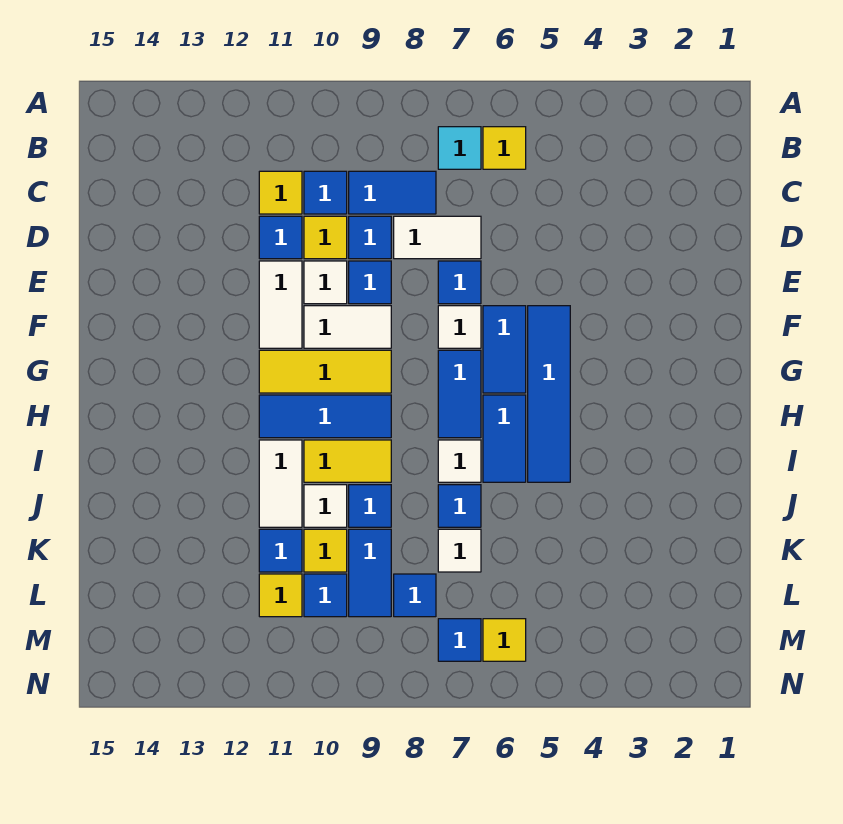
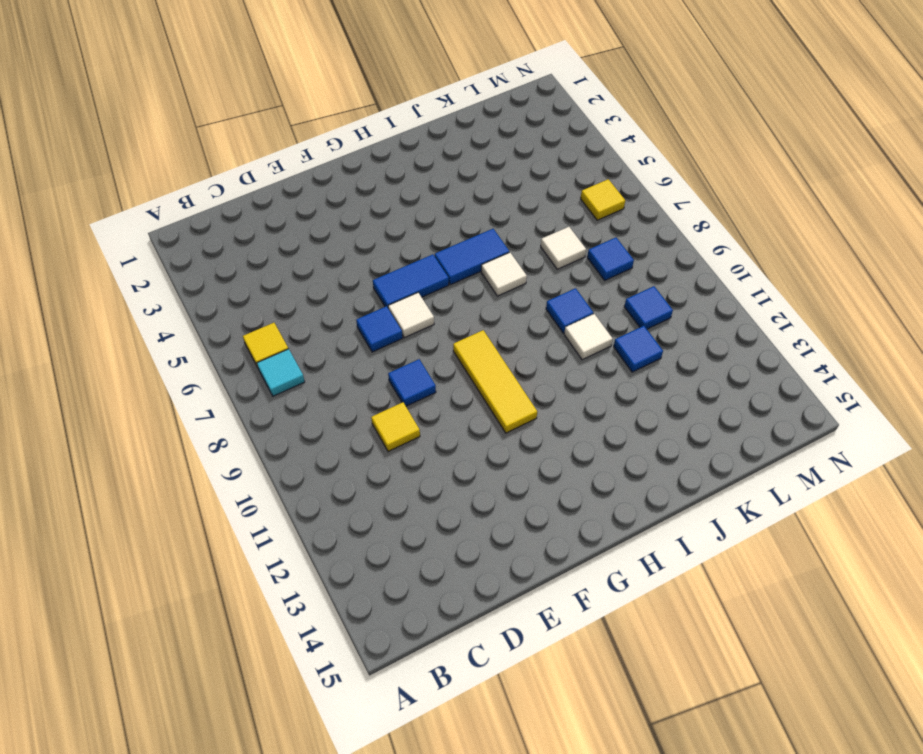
none -> blue tile C8:C9 level 1
none -> blue tile C10 level 1
none -> yellow tile C11 level 1
none -> white tile D7:D8 level 1

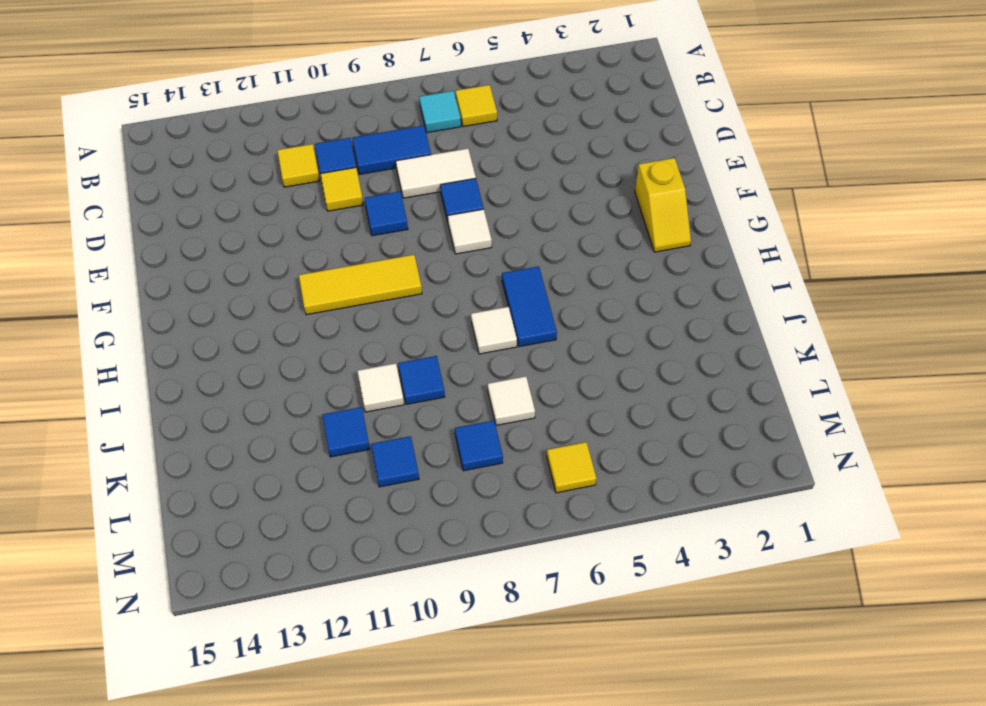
yellow slope F2:G2 level 1 top F -> none
none -> blue tile D9 level 1
none -> blue tile D11 level 1
none -> white tile E10 level 1
none -> white tile E11:F11 level 1

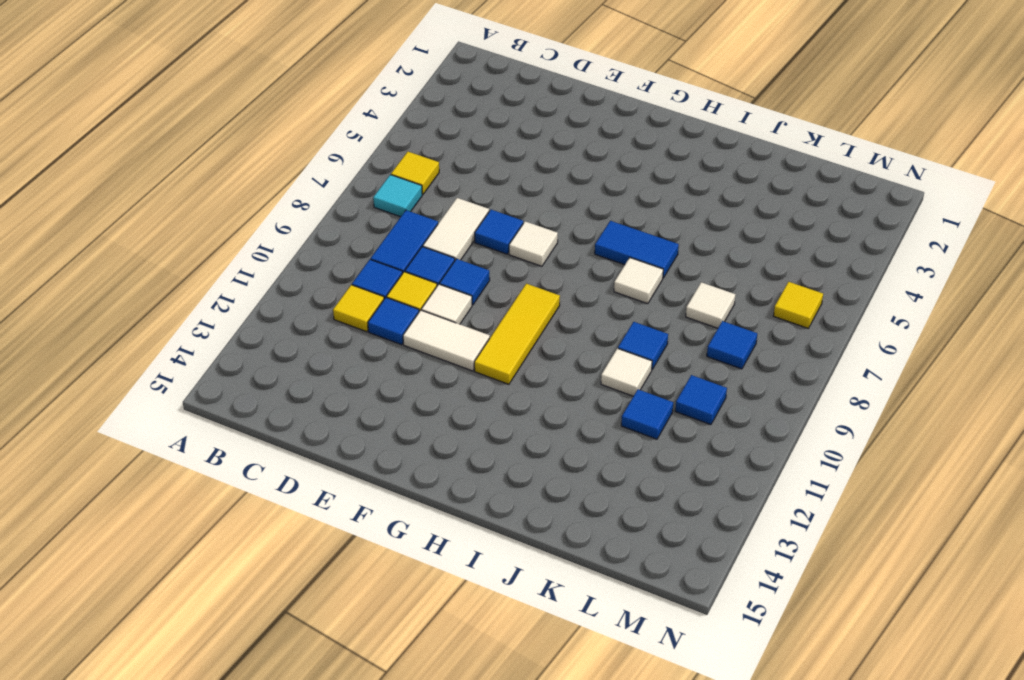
none -> blue tile F5:I5 level 1
none -> blue tile F6:G6 level 1
none -> white tile F9:F10 level 1
none -> blue tile G7:H7 level 1

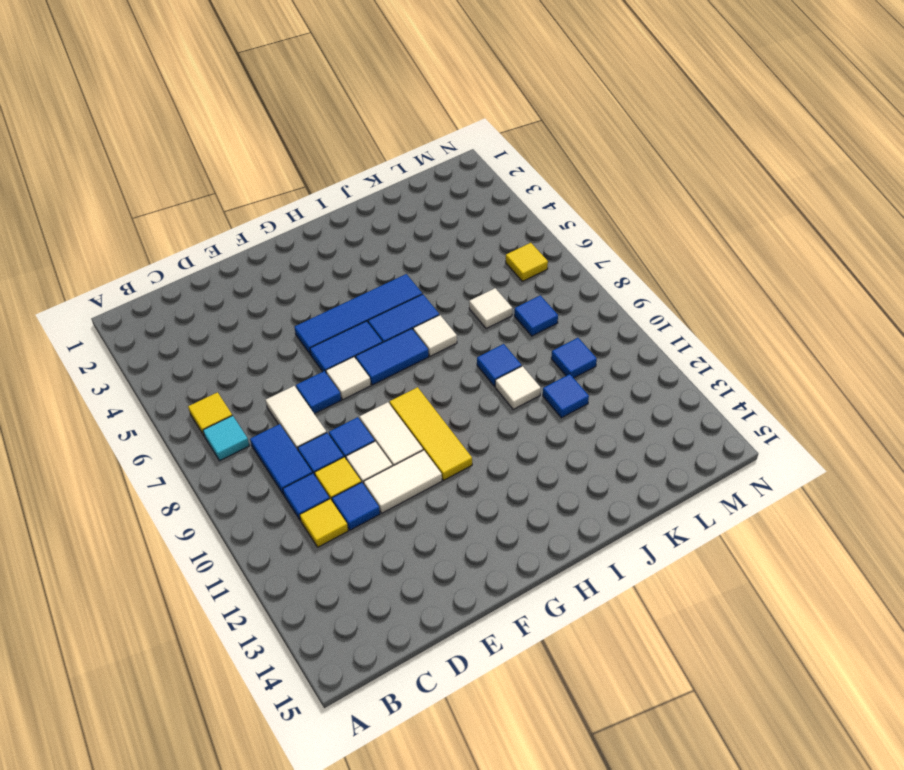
none -> blue tile H9:H11 level 1
none -> yellow tile I9:I10 level 1
none -> white tile I11:J11 level 1
none -> blue tile J7 level 1

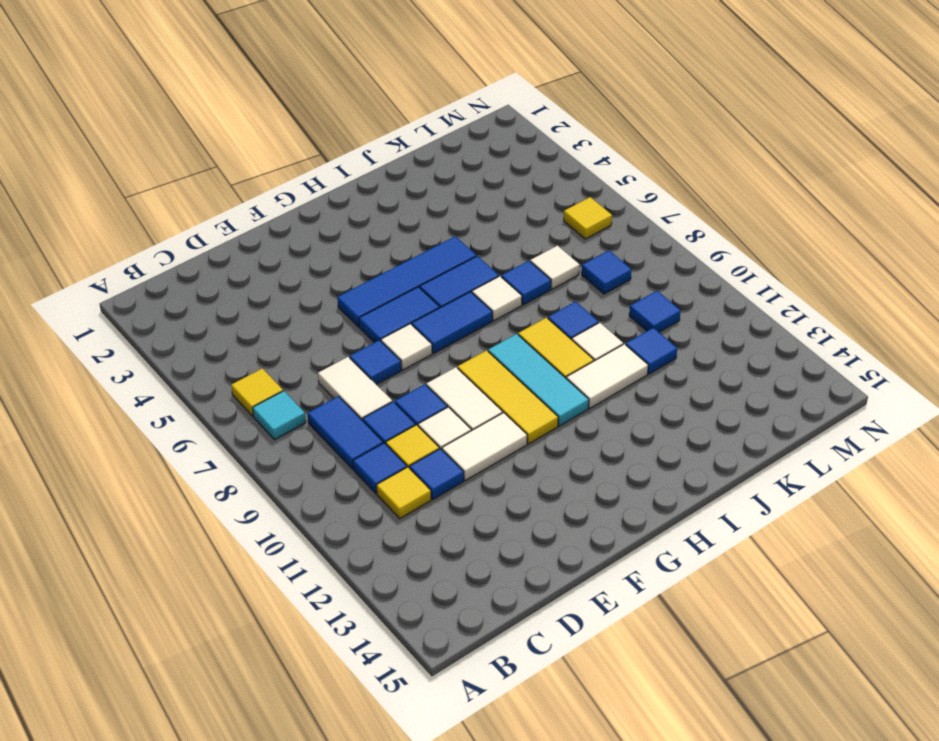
cyan tile H9:H11 level 1 -> blue tile H9:H11 level 1
none -> blue tile K9:L9 level 1
none -> yellow tile K10 level 1
none -> yellow tile L11 level 1
none -> blue tile M7 level 1

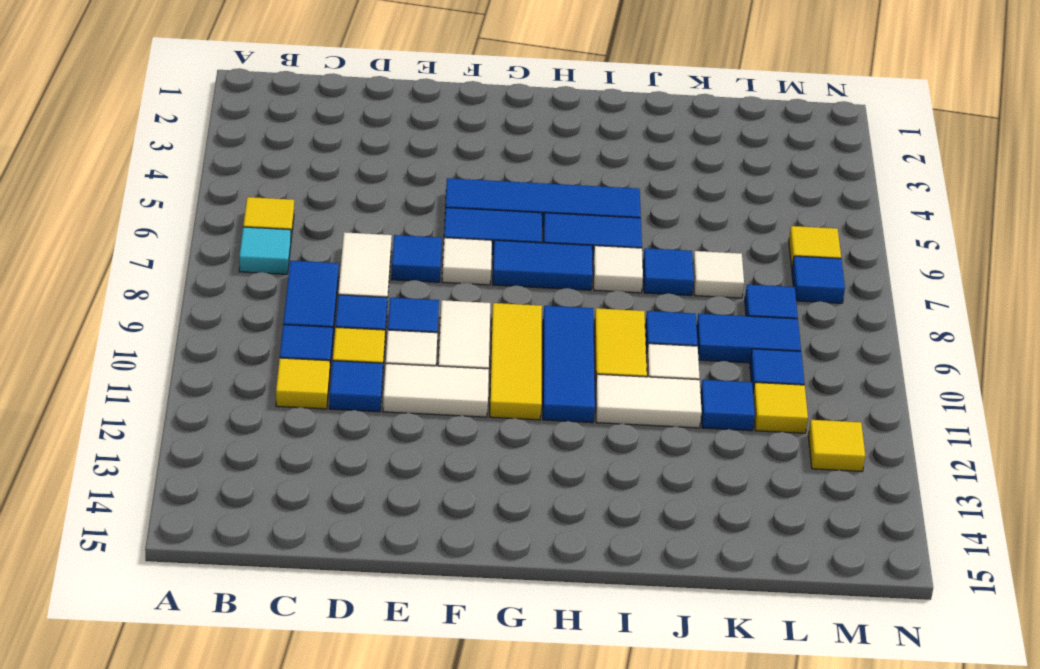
yellow tile M12 level 1 -> yellow tile K10 level 1

